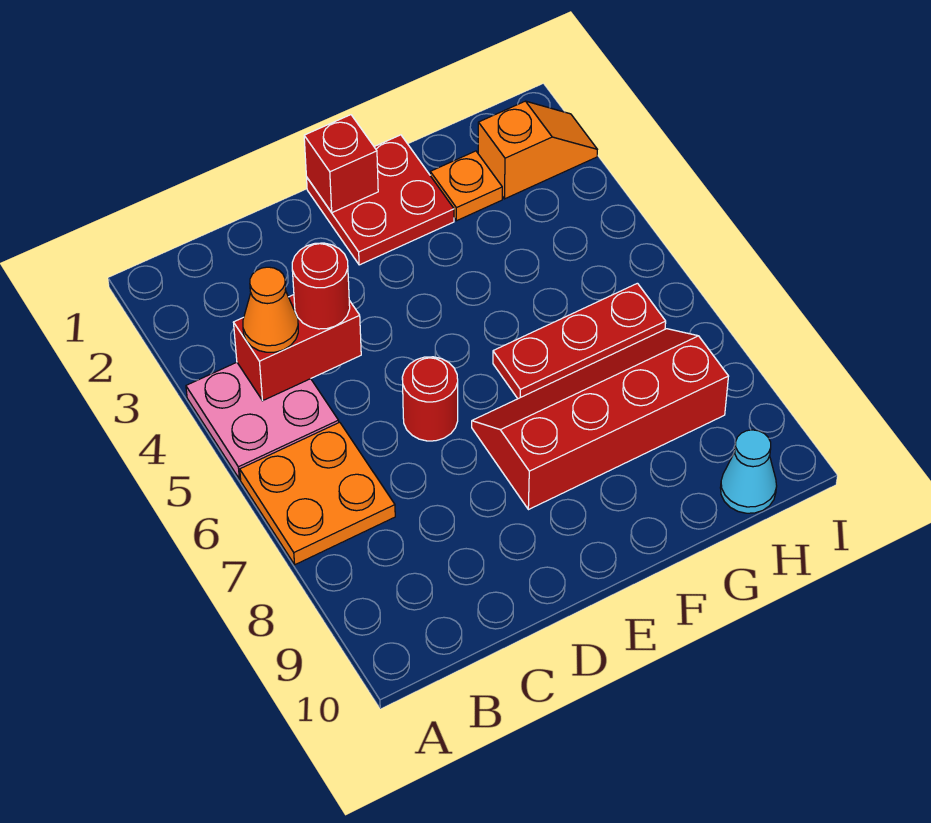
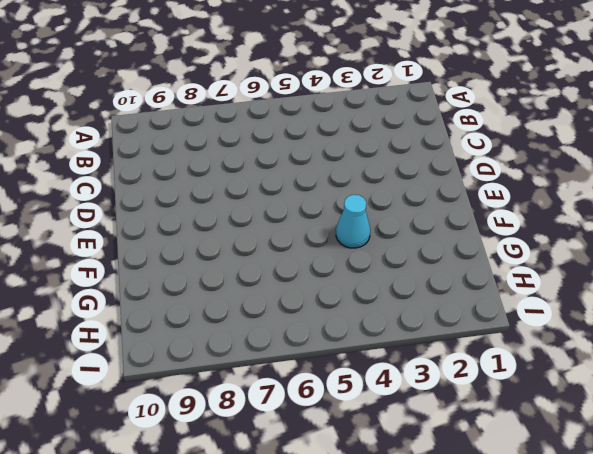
cyan cone F4 level 1 -> cyan cone H10 level 1
none -> pink plate A4:B5 level 1
none -> orange plate A6:B7 level 1
none -> red round brick D6 level 1

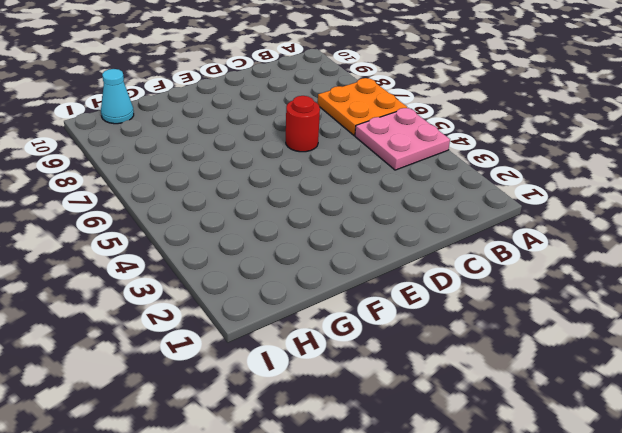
none -> red plate E1:F2 level 1
none -> red slope E7:H8 level 1 top 8
none -> red plate F6:H6 level 1

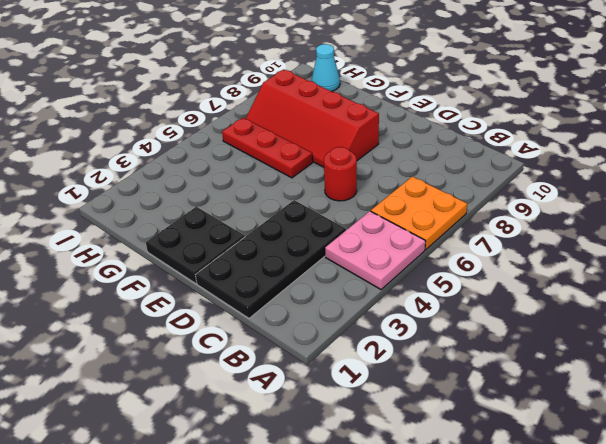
black plate C1:D4 level 1 -> none
black plate E1:F2 level 1 -> red plate E1:F2 level 1
none -> orange plate G2 level 1
none -> orange slope H2:I2 level 1 top H
none -> red brick B4:C4 level 2

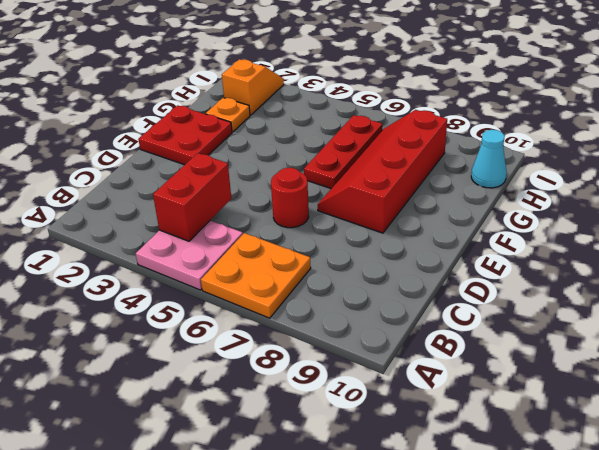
none -> red brick E1 level 2
none -> orange cone B4 level 3
none -> red round brick C4 level 3

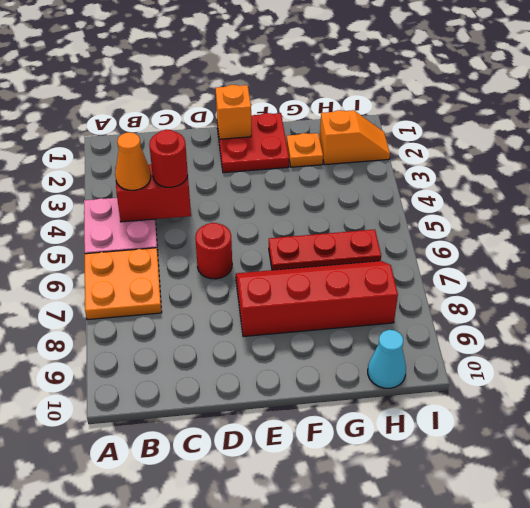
orange brick E1 level 2 -> red brick E1 level 2

